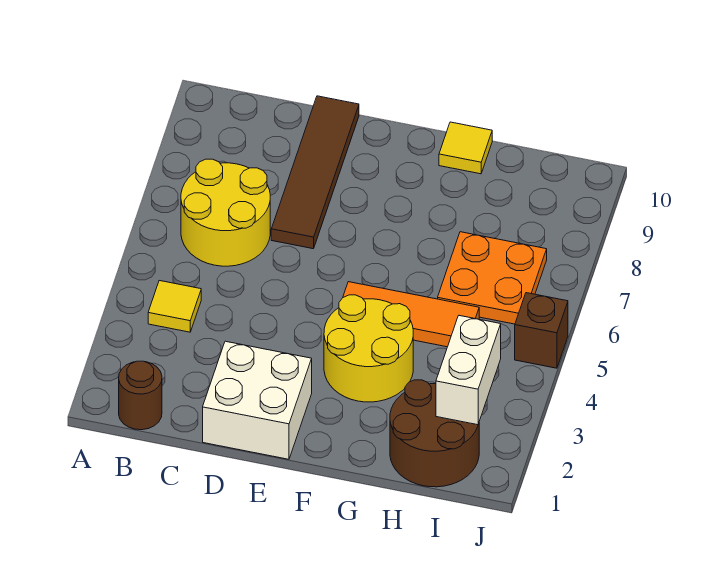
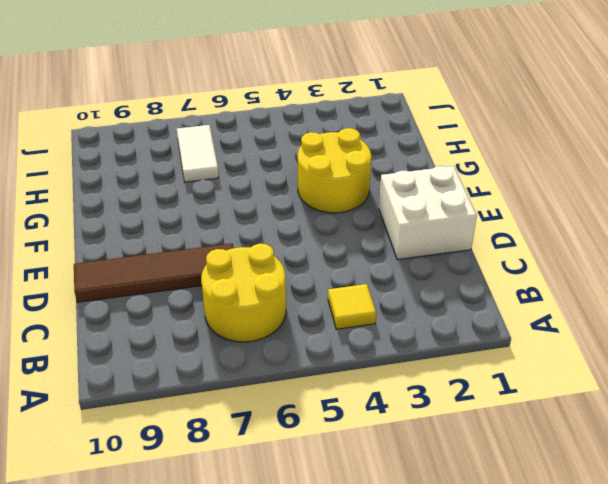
white tile H7:I7 level 1 -> orange plate H6:I7 level 1
none -> brown round brick B1 level 1
none -> orange tile F5:H5 level 1
none -> yellow tile G10 level 1

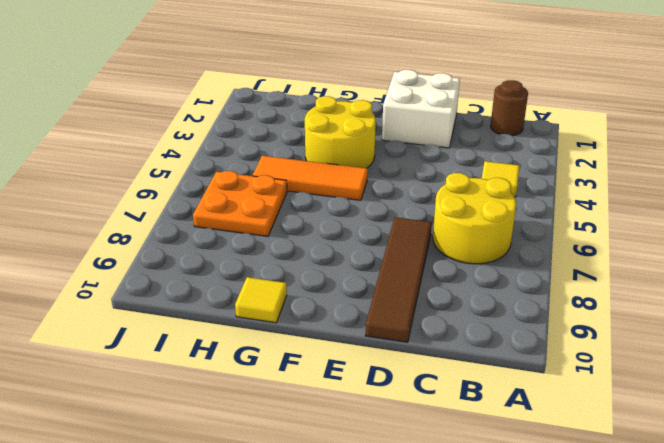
none -> brown round brick H1:I2 level 1
none -> brown brick J5 level 1
none -> white brick I2:I3 level 2

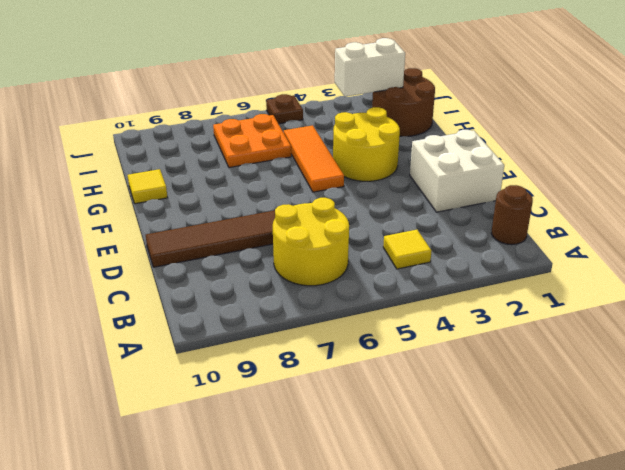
brown plate J5 level 1 -> brown brick J5 level 1

